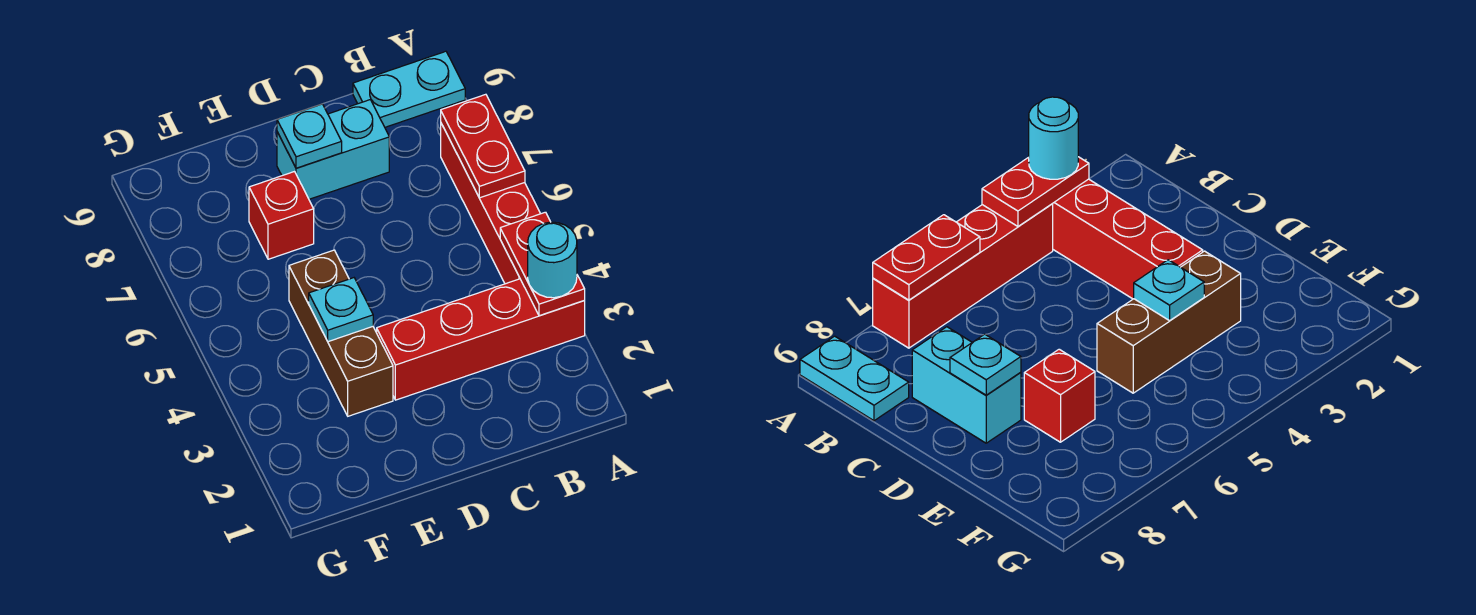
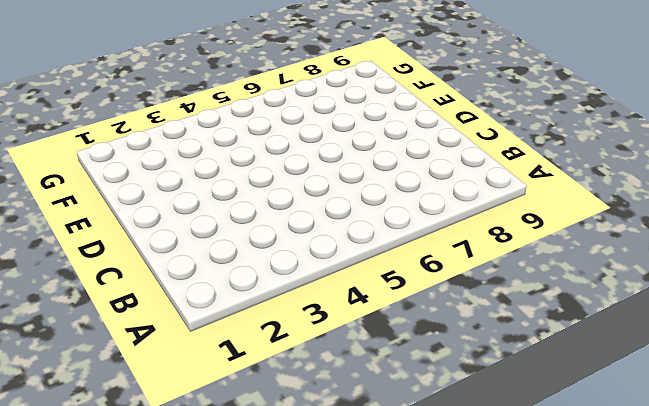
none -> red brick A3:D3 level 1
none -> red brick A4:A7 level 1

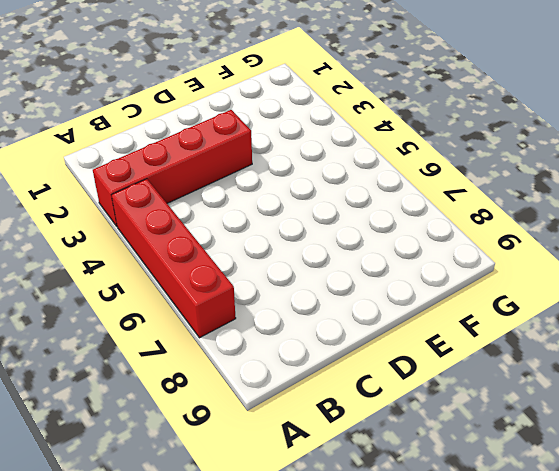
none -> cyan plate A9:B9 level 1
none -> cyan brick C8:D8 level 1

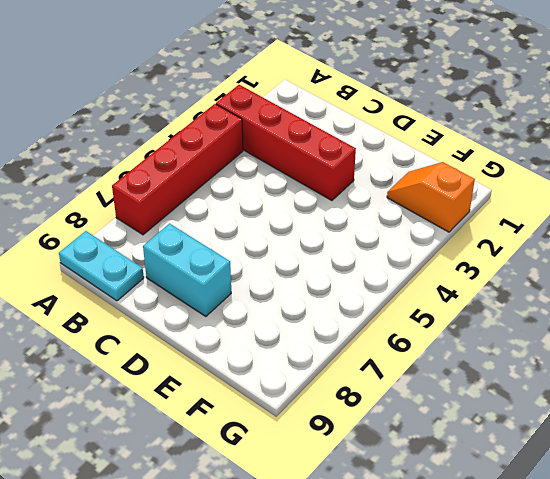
orange slope F2:G2 level 1 top G -> none
none -> brown brick E3:E5 level 1
none -> red brick E7 level 1

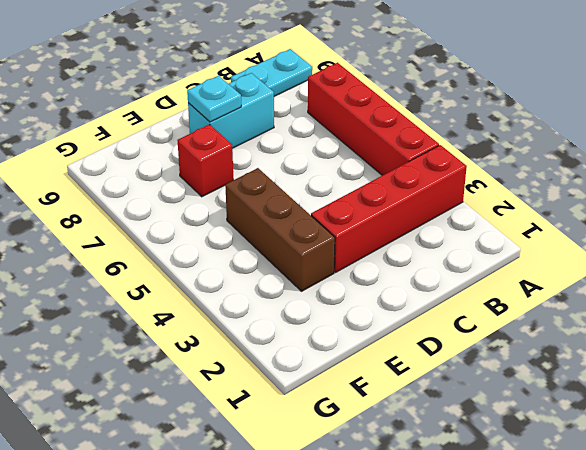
none -> red plate A3:A4 level 2
none -> red plate A6:A7 level 2

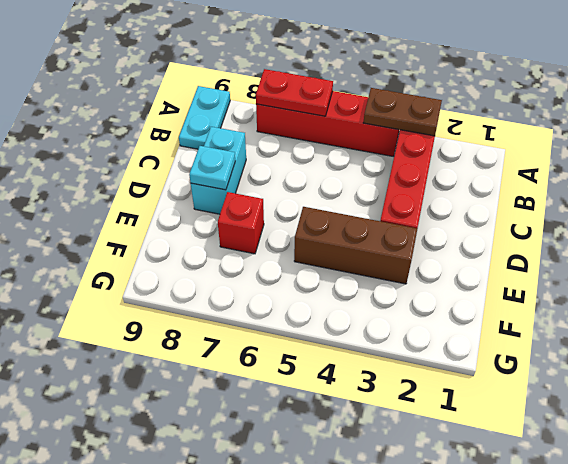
brown plate A3:A4 level 2 -> red plate A3:A4 level 2
none -> cyan plate E4 level 2
none -> cyan round brick A3 level 3

